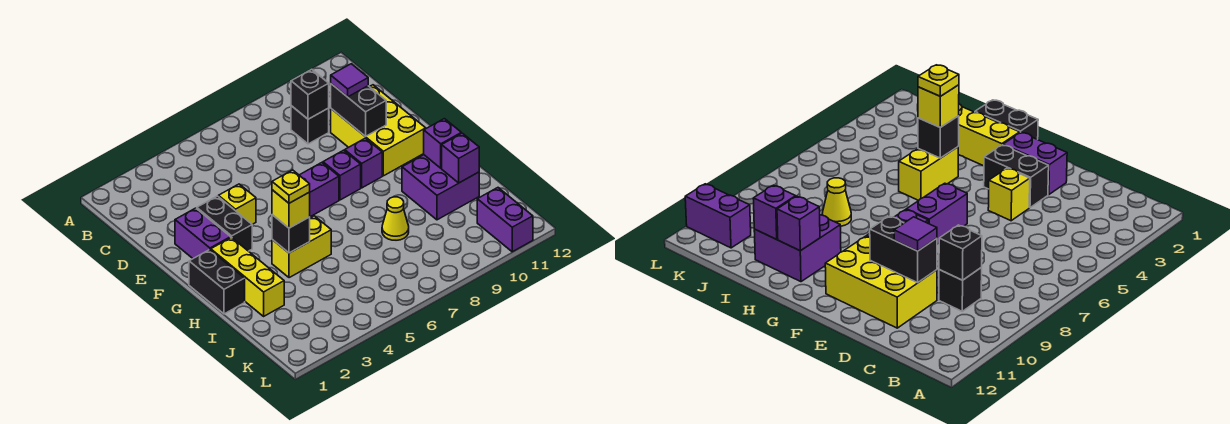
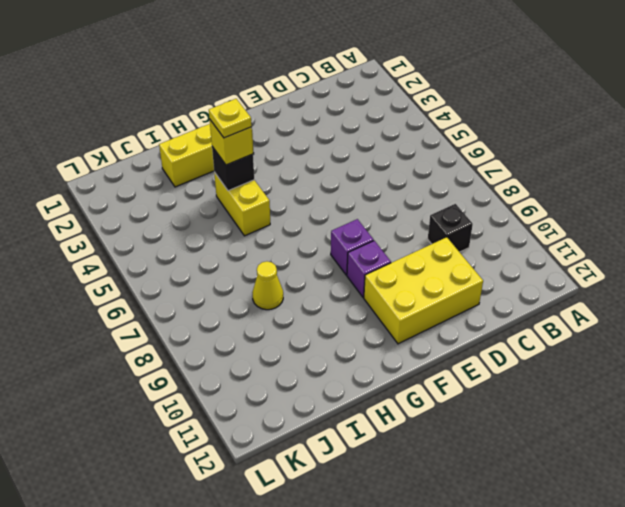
none -> purple brick E2:F2 level 1
none -> black brick E3:F3 level 1
none -> yellow brick E4 level 1

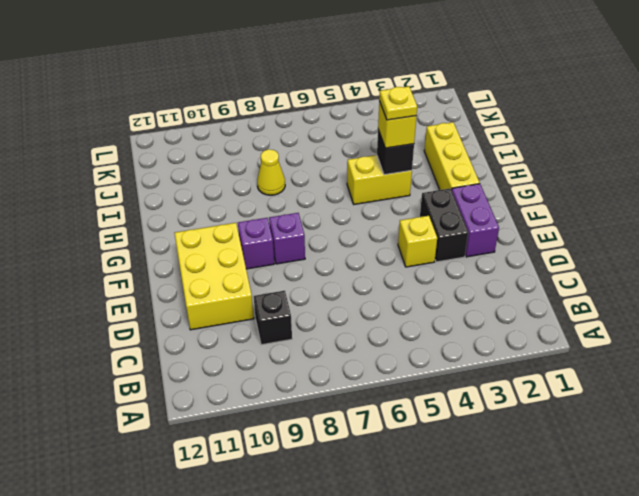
none -> purple brick F6:F7 level 1
none -> black brick G1:H1 level 1
none -> purple brick H10:I11 level 1

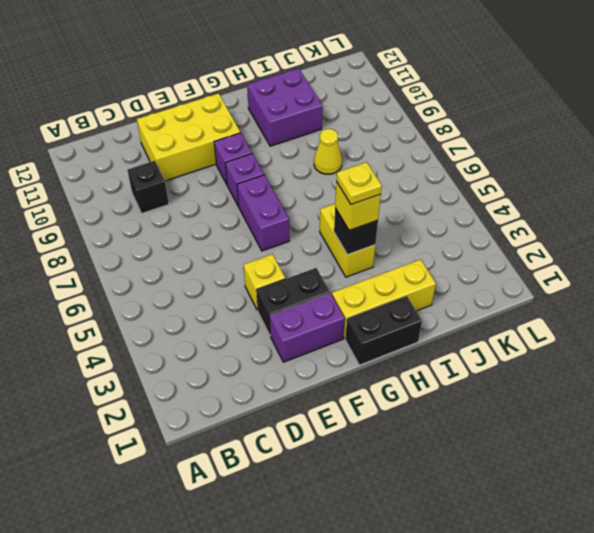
none -> purple brick K11:L11 level 1
none -> black brick C9 level 2
none -> black brick D10:E10 level 2

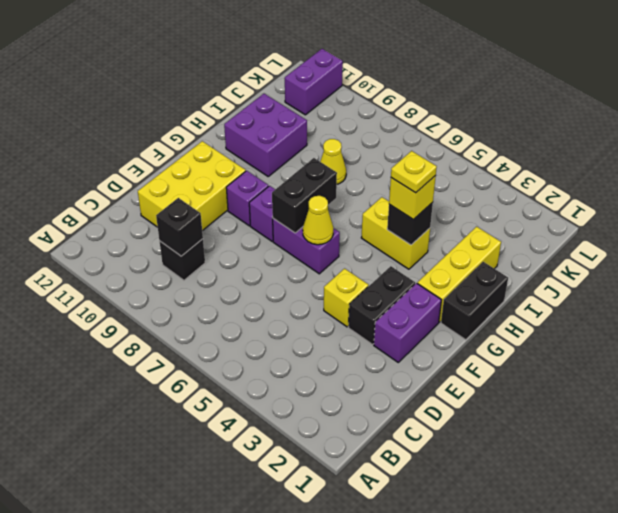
yellow cone F6 level 2 -> none
black brick F7:G7 level 2 -> black brick D10:E10 level 2
none -> purple brick H11 level 2
none -> purple brick I11 level 2
none -> purple tile D10 level 3

